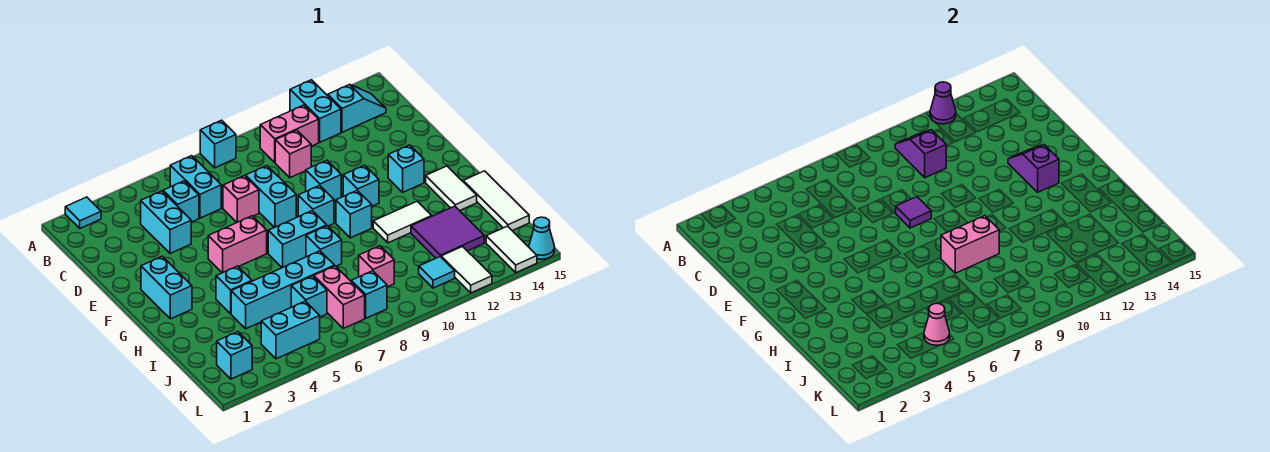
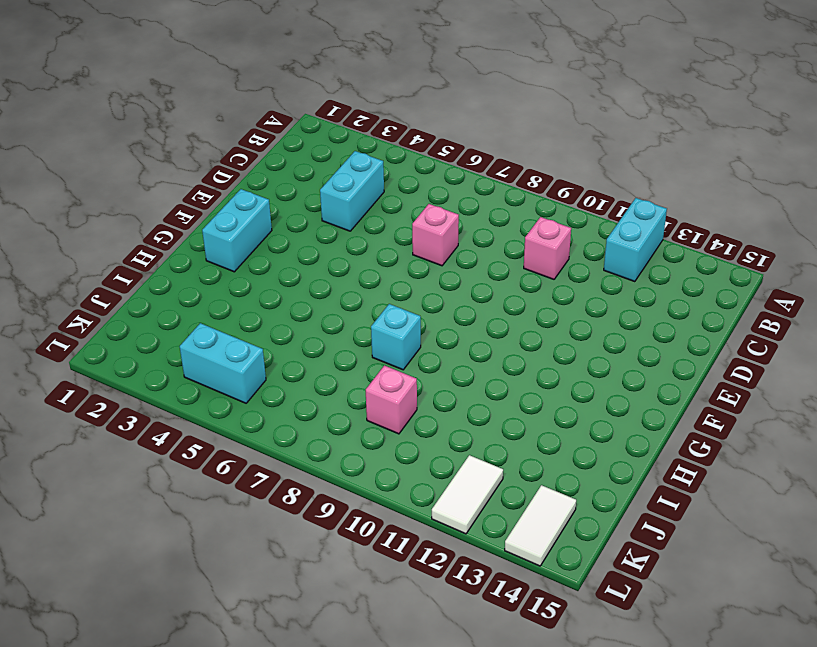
none -> cyan tile A2 level 1
none -> cyan brick A8 level 1
none -> cyan brick B6:C6 level 1
none -> pink brick B10:B11 level 1

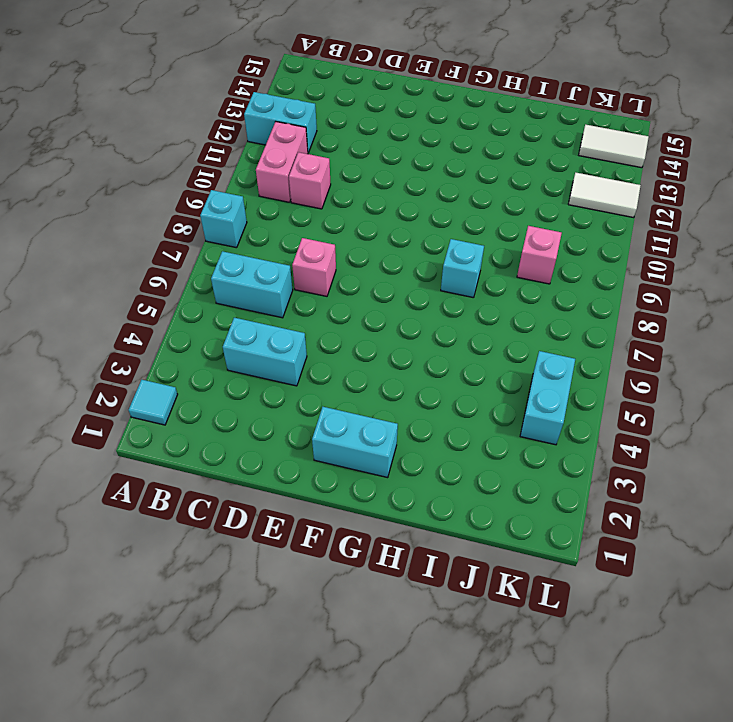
none -> cyan slope B13:B14 level 1 top 13
none -> cyan brick C5 level 1
none -> cyan brick D8:E8 level 1
none -> cyan brick E10 level 1

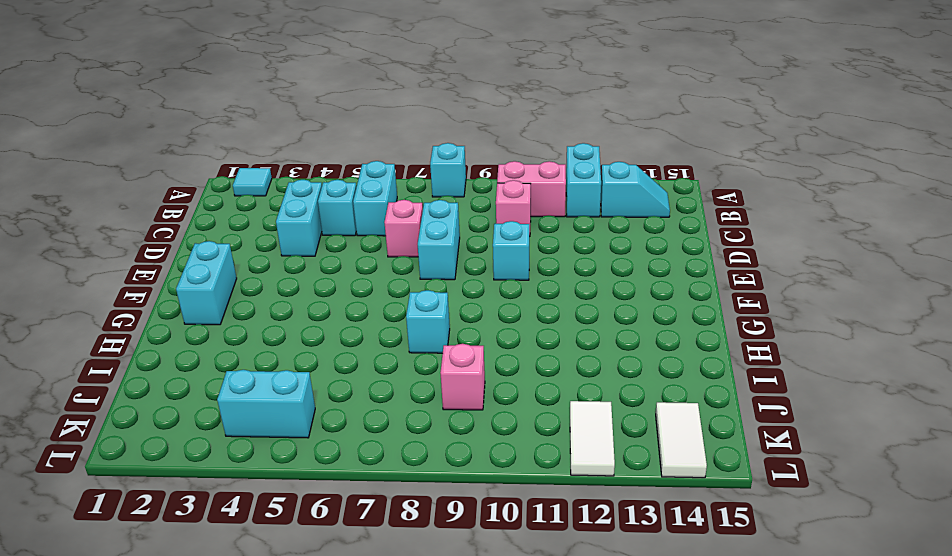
none -> pink brick F5:F6 level 1
none -> cyan brick F9 level 1
none -> cyan brick F11 level 1
none -> cyan brick F13 level 1

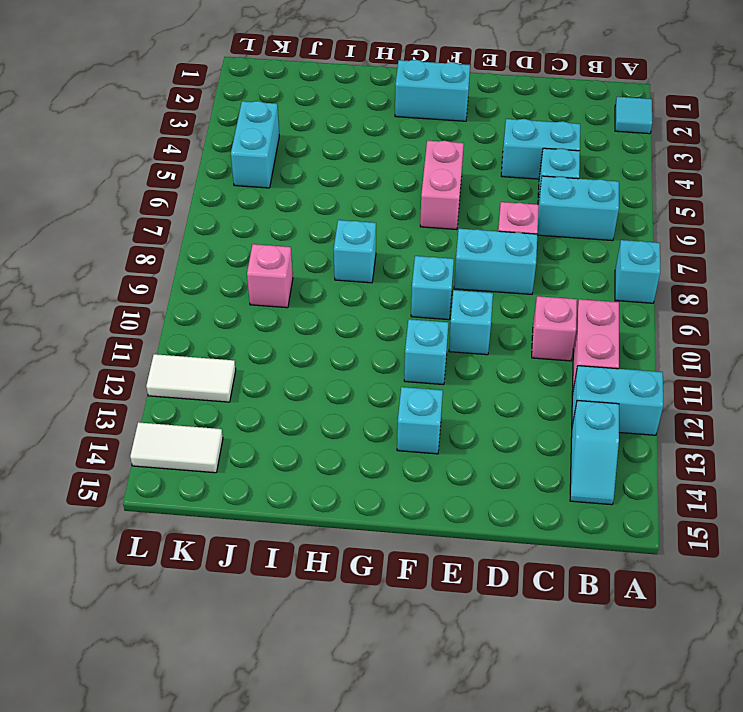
none -> cyan brick G7:G8 level 1
none -> cyan brick G10 level 1
none -> white tile G14:H14 level 1
none -> cyan brick H4 level 1

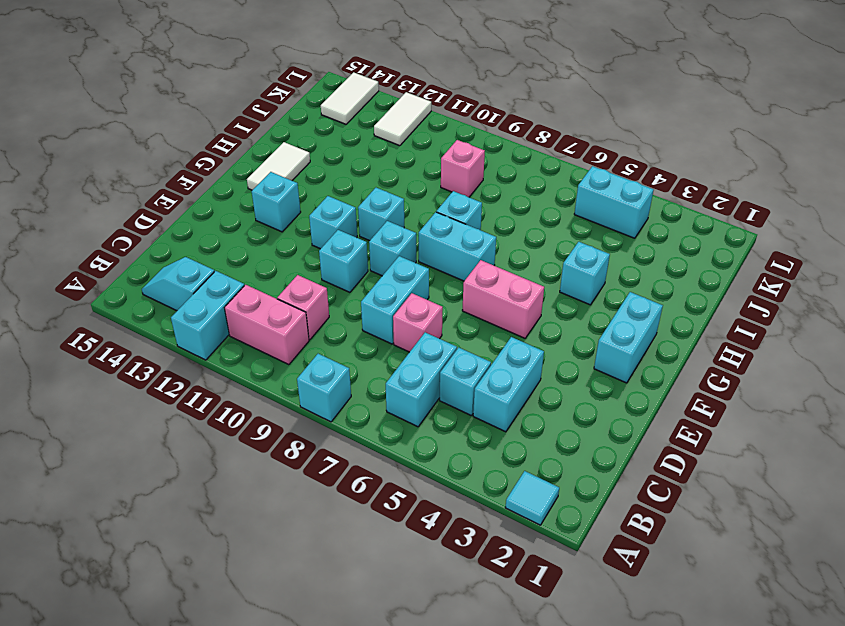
none -> white tile H11:H12 level 1
none -> white tile H15:J15 level 1
none -> cyan brick I4:I7 level 1
none -> purple tile I12:J13 level 1

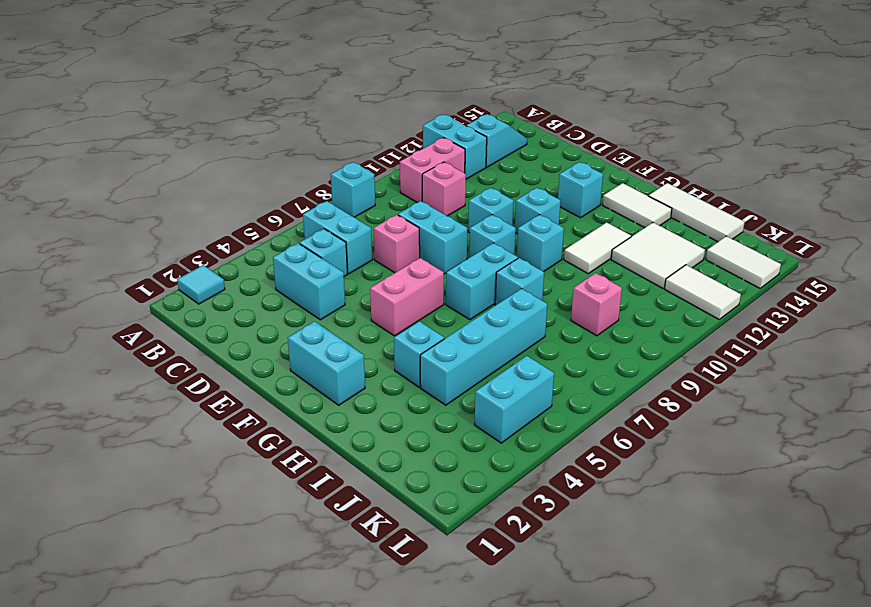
white tile I12:J13 level 1 -> purple tile I12:J13 level 1
none -> cyan brick J6 level 1
none -> pink brick J7:K7 level 1
none -> cyan brick K2 level 1
none -> cyan brick K8 level 1

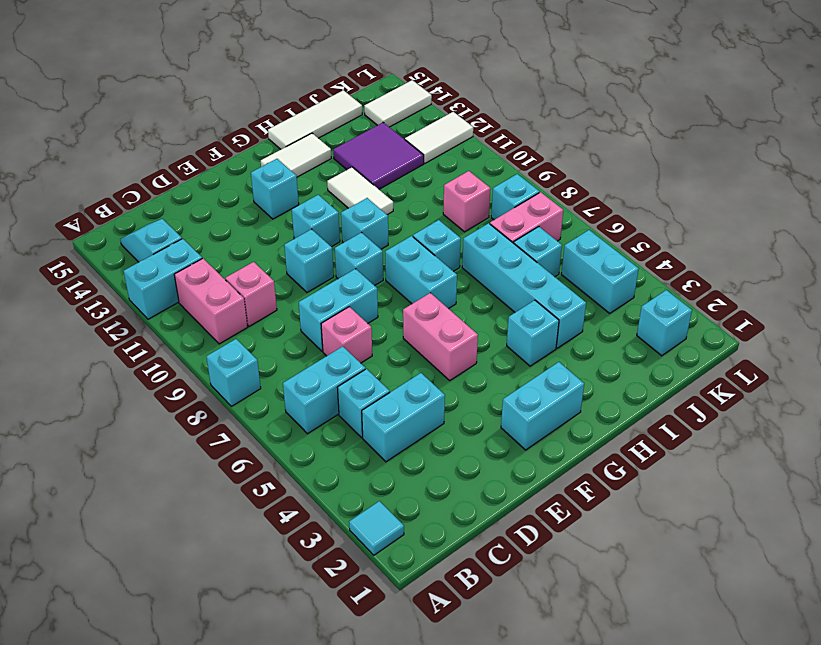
none -> cyan tile K11 level 1
none -> cyan cone L15 level 1
none -> purple cone A12 level 2
none -> purple slope B10:C10 level 2 top C

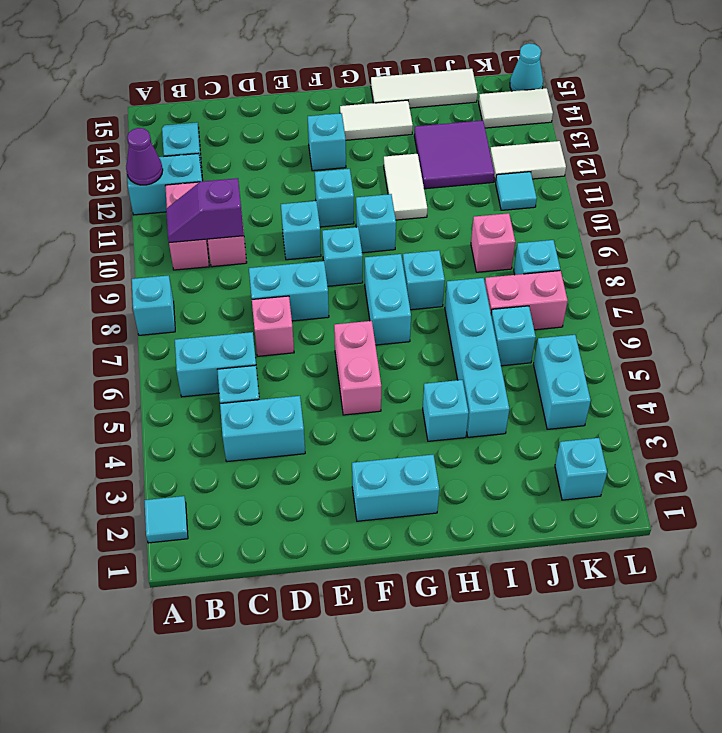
none -> purple tile E8 level 2
none -> purple slope E13:F13 level 2 top F
none -> pink brick H8:H9 level 2
none -> pink cone K5 level 2

